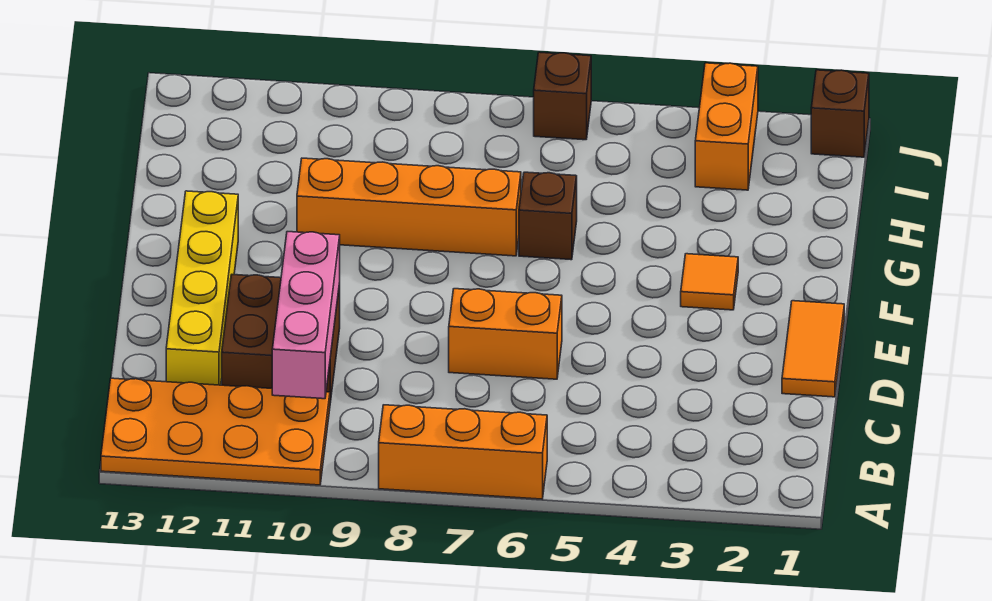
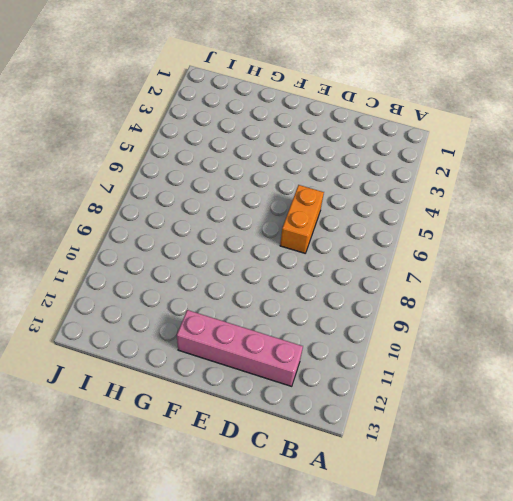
pink brick C12:F12 level 1 -> yellow brick C12:F12 level 1
none -> orange brick A6:A8 level 1
none -> orange plate A10:B13 level 1
none -> brown brick C10:D11 level 1

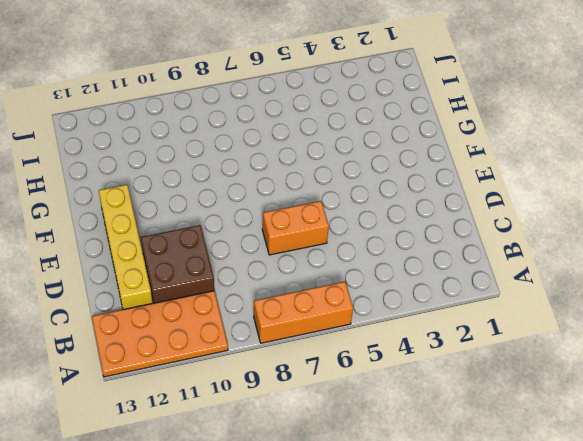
none -> orange tile D1:E1 level 1
none -> orange tile F3 level 1
none -> brown brick G6 level 1

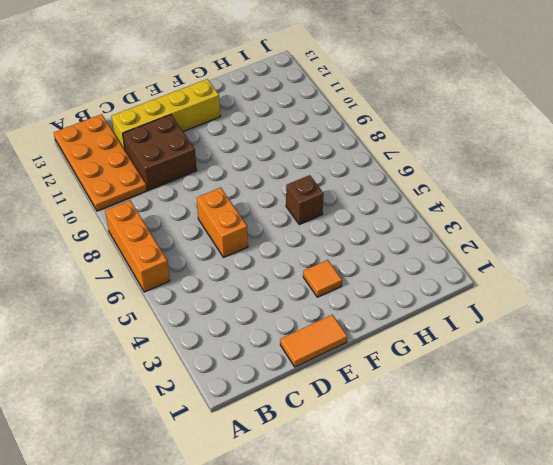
none -> orange brick G7:G10 level 1
none -> orange brick I3:J3 level 1
none -> brown brick J1 level 1

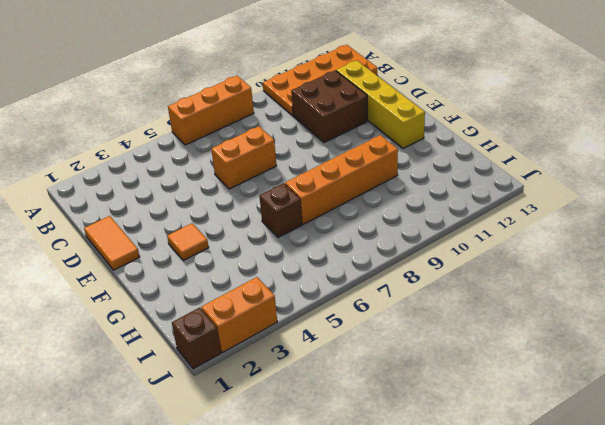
orange brick J2:J3 level 1 -> orange brick I3:J3 level 1
none -> brown brick J6 level 1
none -> pink brick B10:D10 level 2

